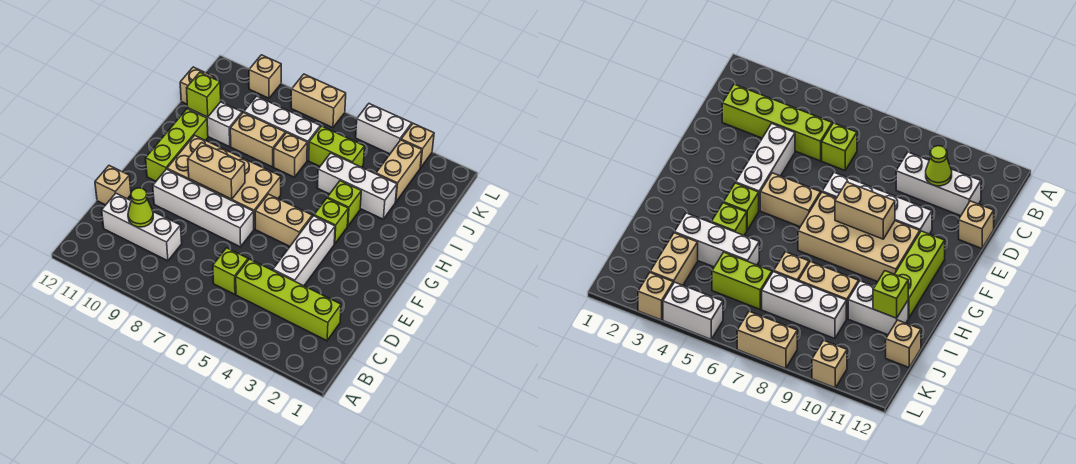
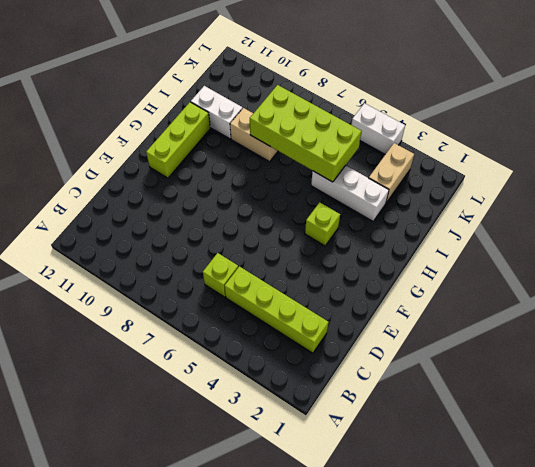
lime brick I5:J8 level 2 -> none
none -> white brick C9:C11 level 1
none -> white brick D4:F4 level 1
none -> tan brick D12 level 1

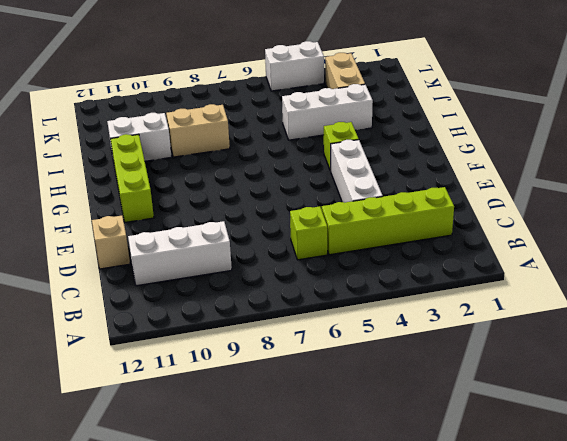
none -> white brick E7:E10 level 1
none -> tan brick F5:F6 level 1
none -> tan brick F7:G10 level 1

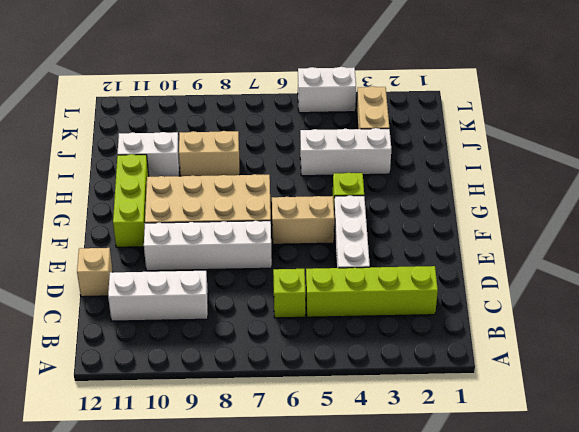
none -> lime brick H4 level 1
none -> tan brick I7 level 1
none -> lime brick J5:J6 level 1

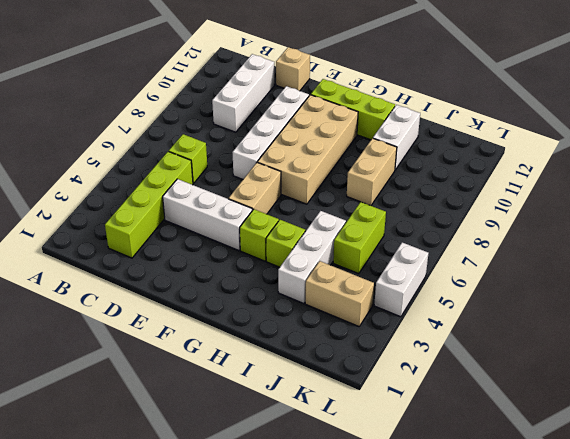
none -> tan brick I7 level 1
none -> white brick J7:J9 level 1
none -> tan brick J12 level 1

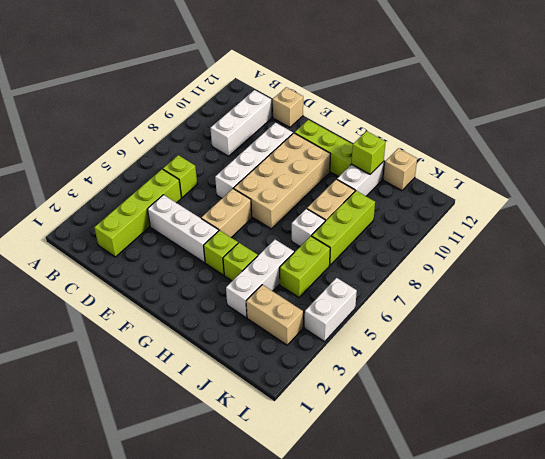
white brick I7 level 1 -> tan brick I7 level 1
lime brick J7:J9 level 1 -> white brick J7:J9 level 1
none -> tan brick L3 level 1
none -> tan brick L7:L8 level 1
none -> tan brick L10 level 1

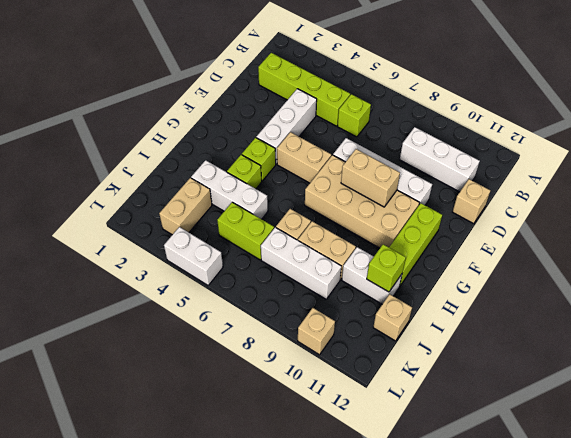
none -> tan brick L3 level 1
none -> tan brick L7:L8 level 1
none -> lime cone C10 level 2

